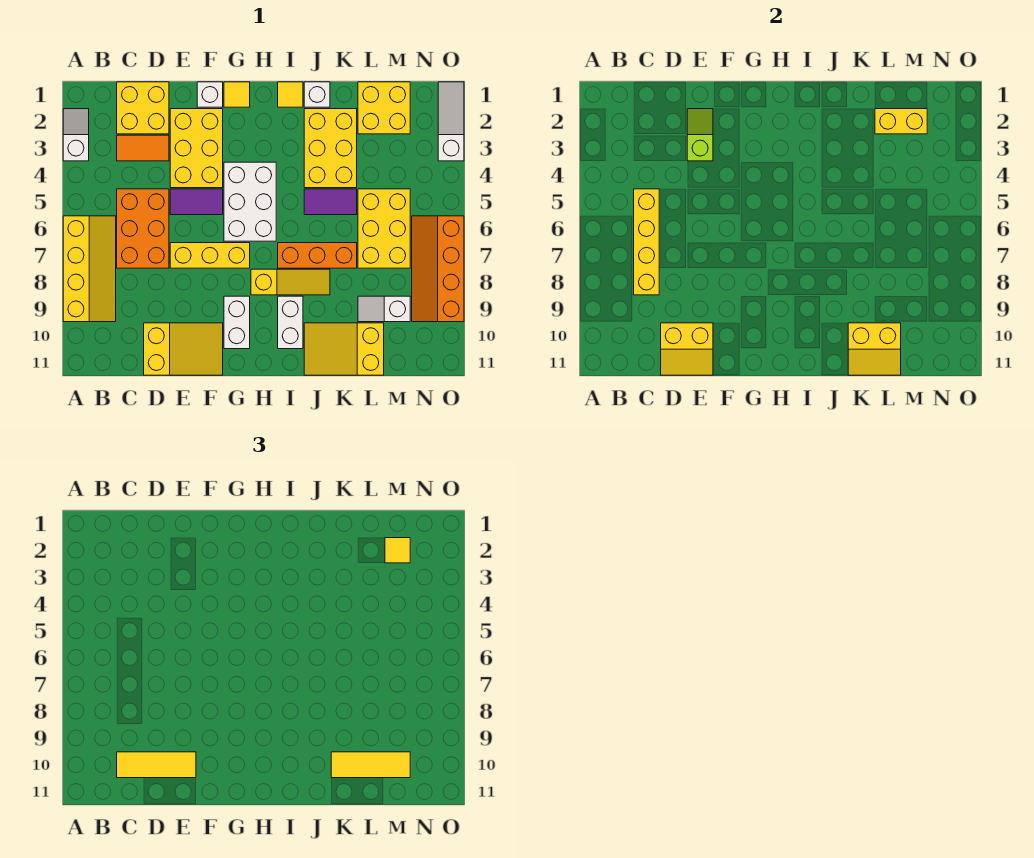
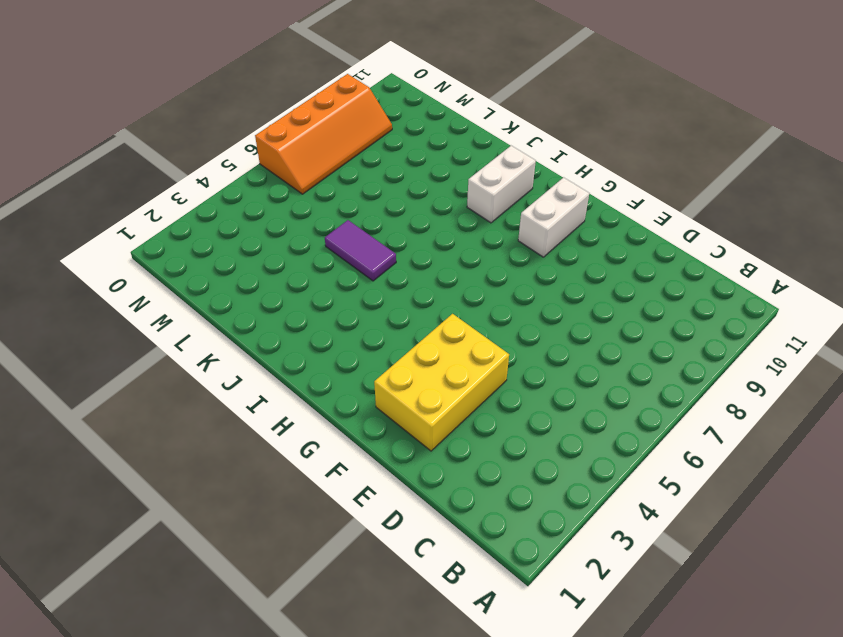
none -> white slope A2:A3 level 1 top 3
none -> yellow slope A6:B9 level 1 top A
none -> yellow brick C1:D2 level 1
none -> orange tile C3:D3 level 1

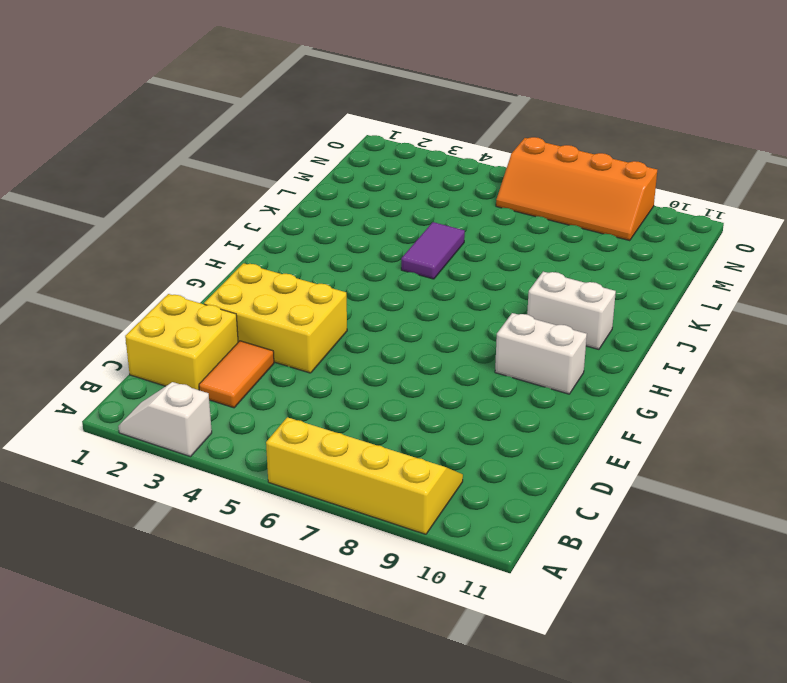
none -> orange brick C5:D7 level 1
none -> yellow slope D10:F11 level 1 top D
none -> purple tile E5:F5 level 1
none -> yellow brick E7:G7 level 1

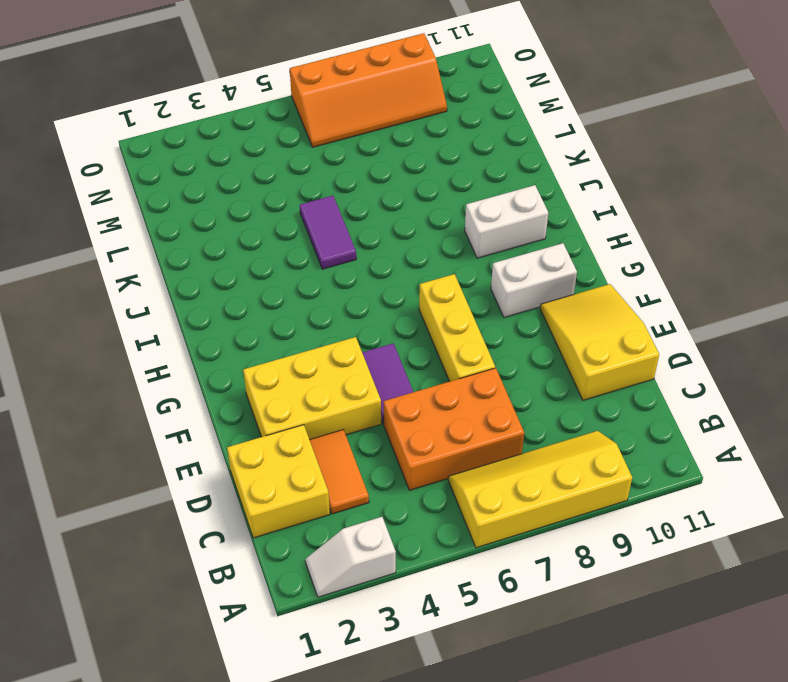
none -> white brick F1 level 1
none -> yellow tile G1 level 1
none -> white brick G4:H6 level 1
none -> yellow slope H8:J8 level 1 top H

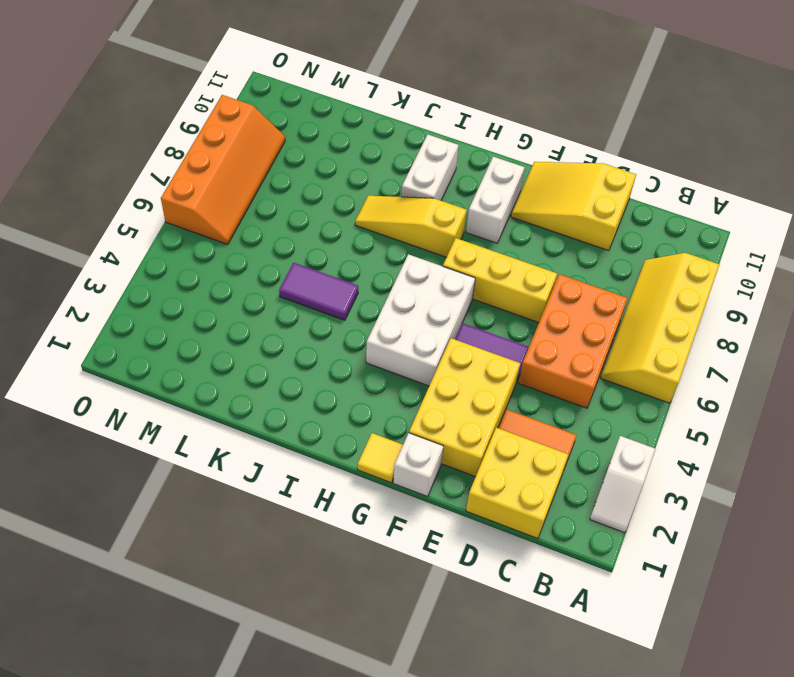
none -> yellow tile I1 level 1
none -> orange brick I7:K7 level 1
none -> white brick J1 level 1
none -> yellow brick J2:K4 level 1

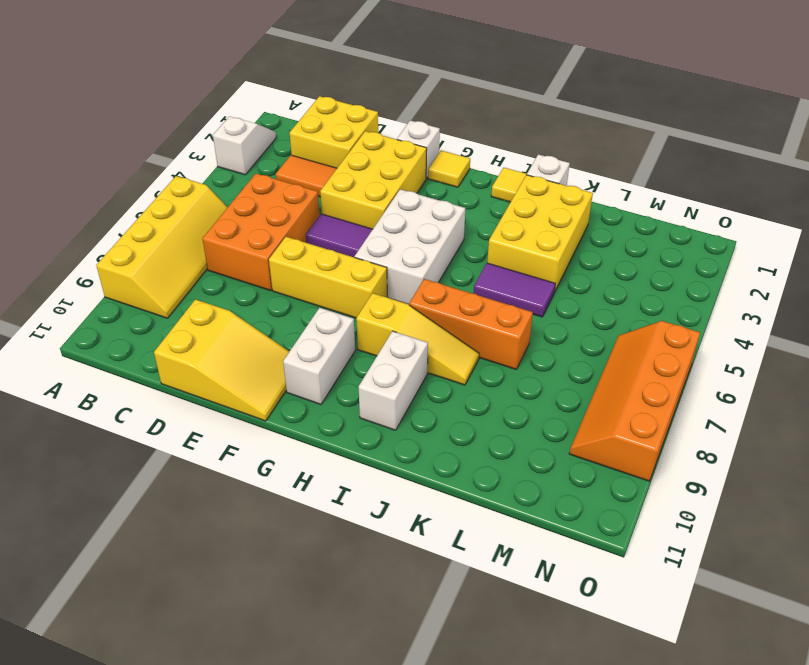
none -> yellow slope J10:L11 level 1 top L
none -> yellow brick L1:M2 level 1
none -> yellow brick L5:M7 level 1
none -> white slope L9:M9 level 1 top M

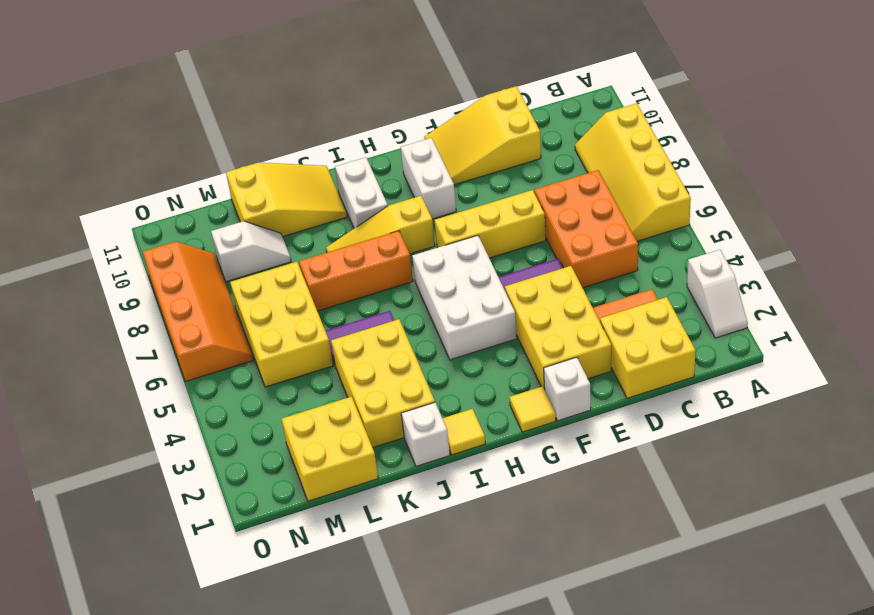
none -> white slope O1:O3 level 1 top 3
none -> yellow brick C5:C8 level 2
none -> yellow slope D10:E11 level 2 top 10
none -> lime slope E2:E3 level 2 top 3

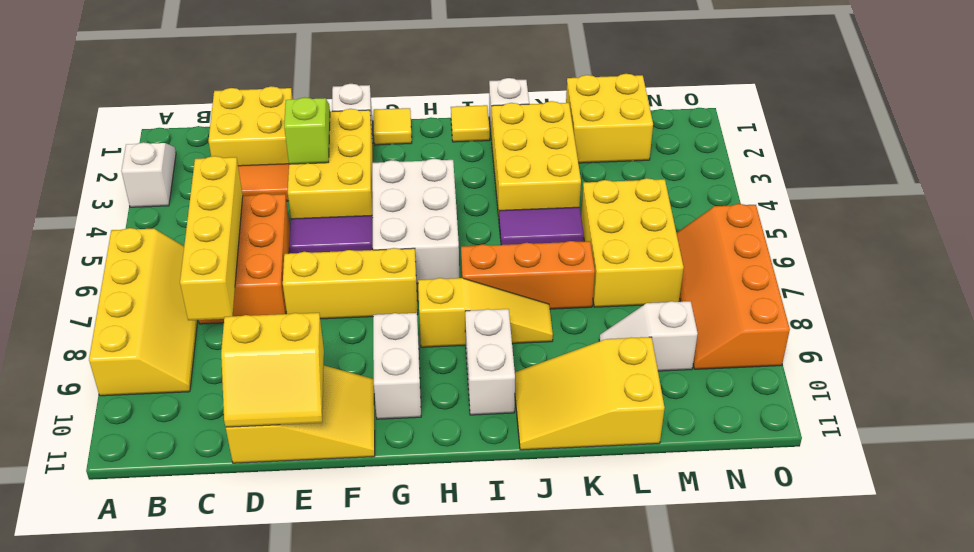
none -> white slope O1:O3 level 1 top 3
none -> yellow slope K10:L11 level 2 top 10
none -> yellow brick L2:M2 level 2
none -> yellow tile C10:E10 level 3

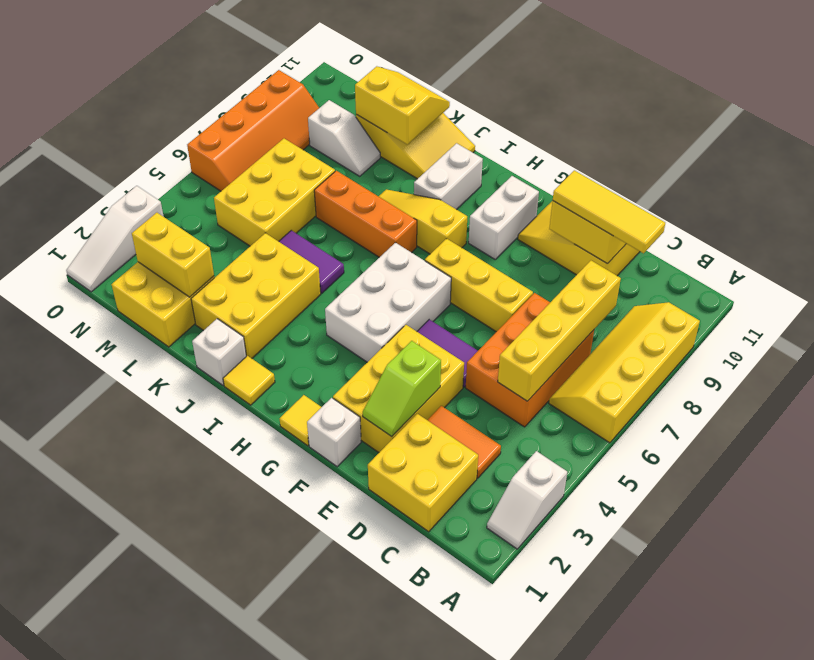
none -> yellow tile K10:M10 level 3
none -> yellow tile M2 level 3

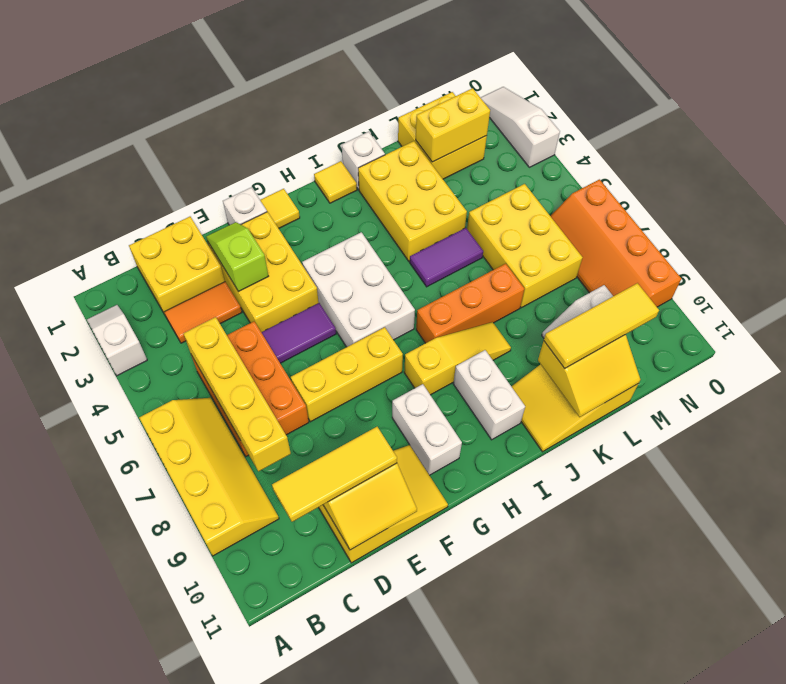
none -> yellow tile M2 level 3

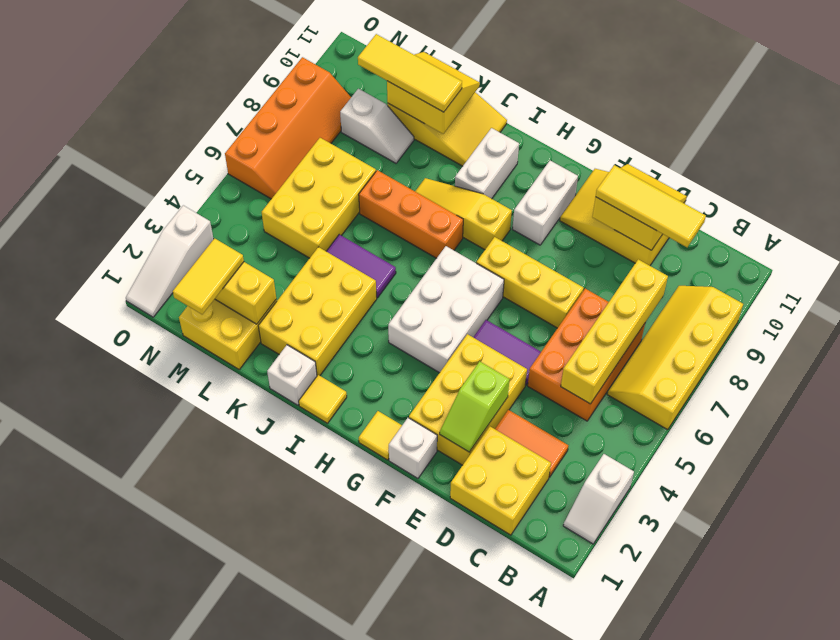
yellow tile M1:M2 level 3 -> yellow tile M2 level 3

